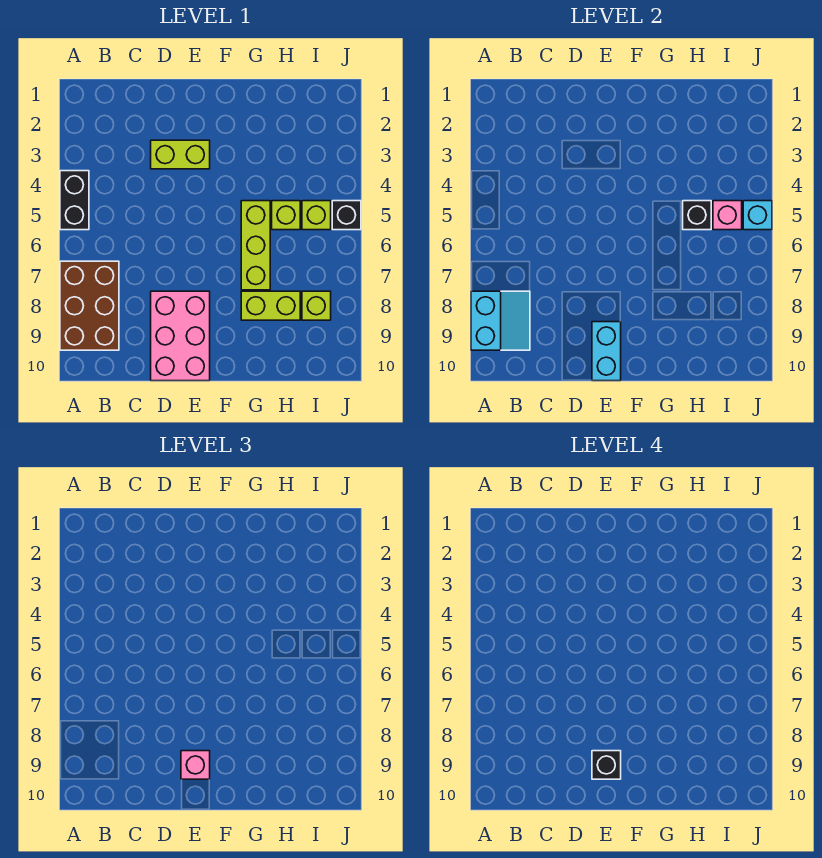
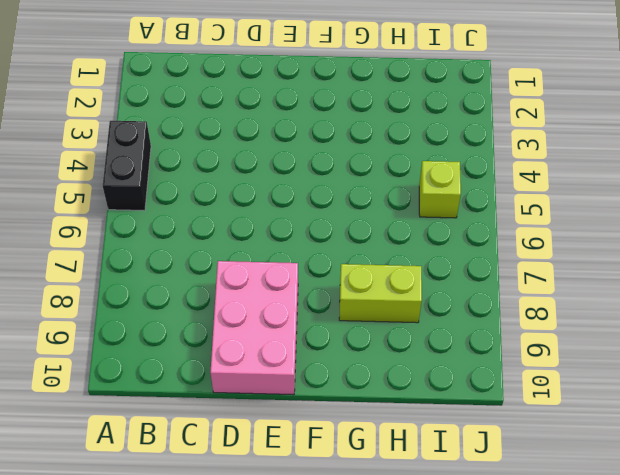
none -> brown brick A7:B9 level 1
none -> lime brick D3:E3 level 1
none -> lime brick G5:G7 level 1

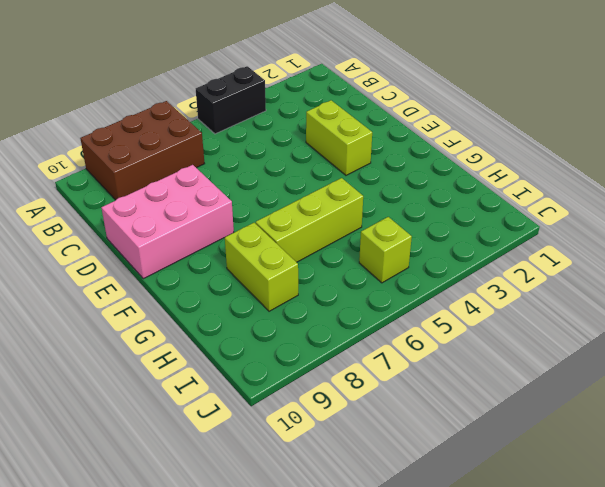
none -> lime brick H5 level 1
none -> lime brick I8 level 1
none -> black brick J5 level 1

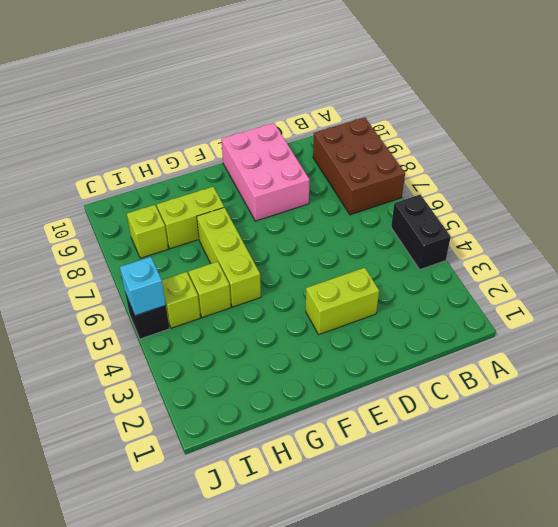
none -> cyan slope A8:B9 level 2 top A
none -> cyan brick E9:E10 level 2
none -> black brick H5 level 2

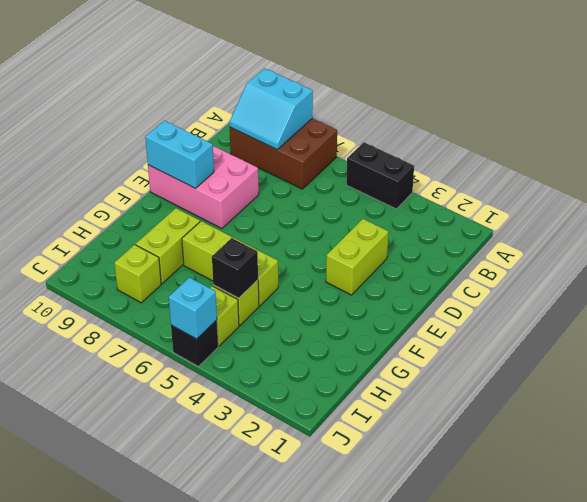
none -> pink brick I5 level 2
none -> pink brick E9 level 3
none -> black brick E9 level 4

